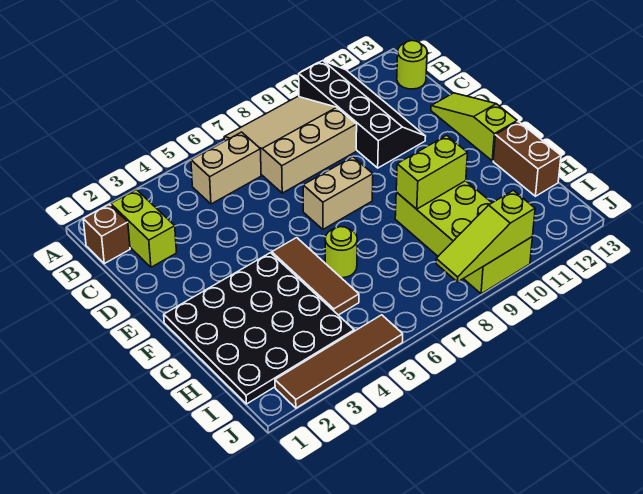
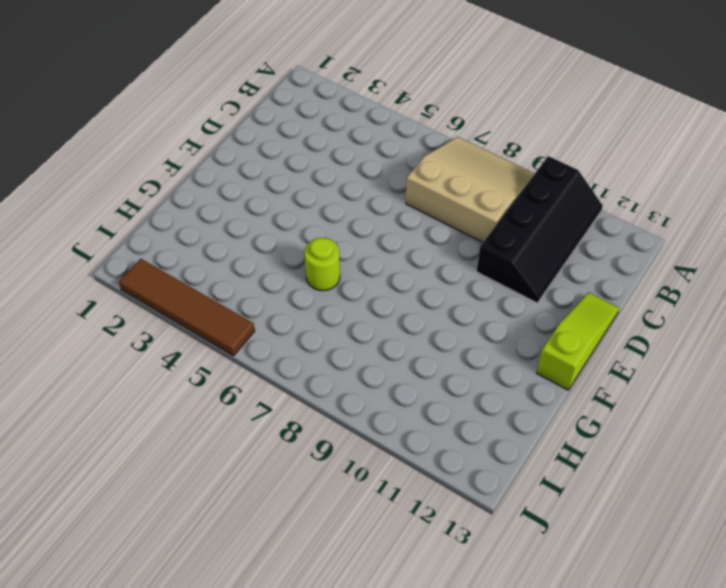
none -> brown brick B1 level 1
none -> lime brick B2:C2 level 1
none -> tan brick B5:B6 level 1

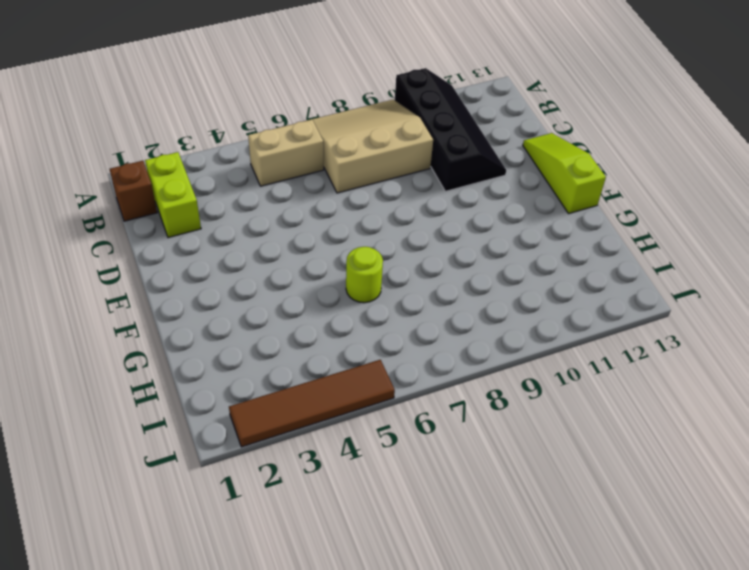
none -> lime round brick B13 level 1
none -> tan brick E7:E8 level 1
none -> black plate F1:I4 level 1

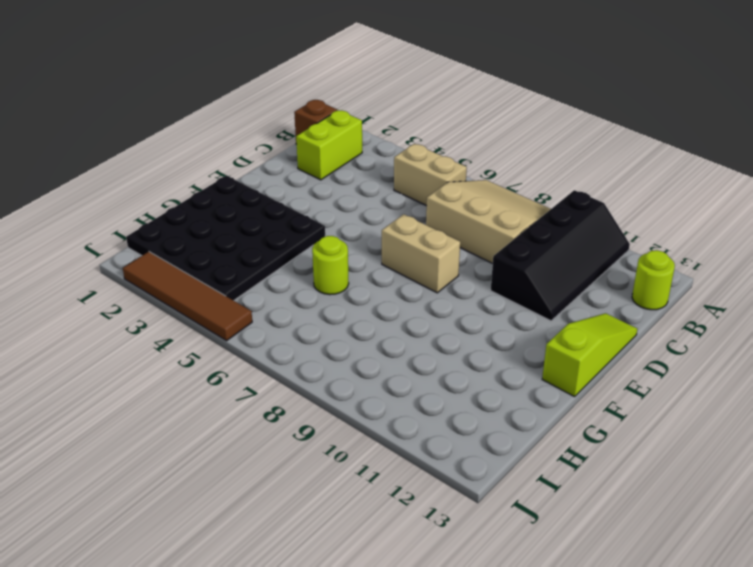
none -> brown tile F5:H5 level 1
none -> lime brick G9:J10 level 1
none -> brown brick G13:H13 level 1

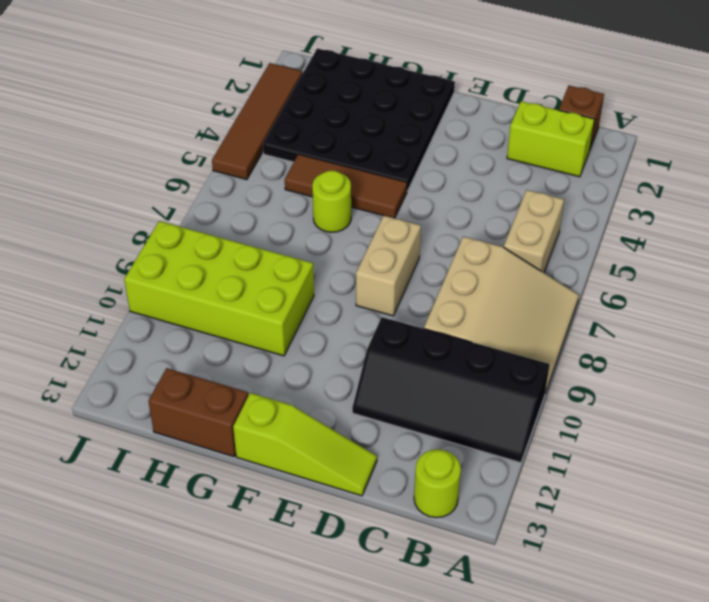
none -> lime brick G9:G10 level 2
none -> lime slope J8:J10 level 2 top 10

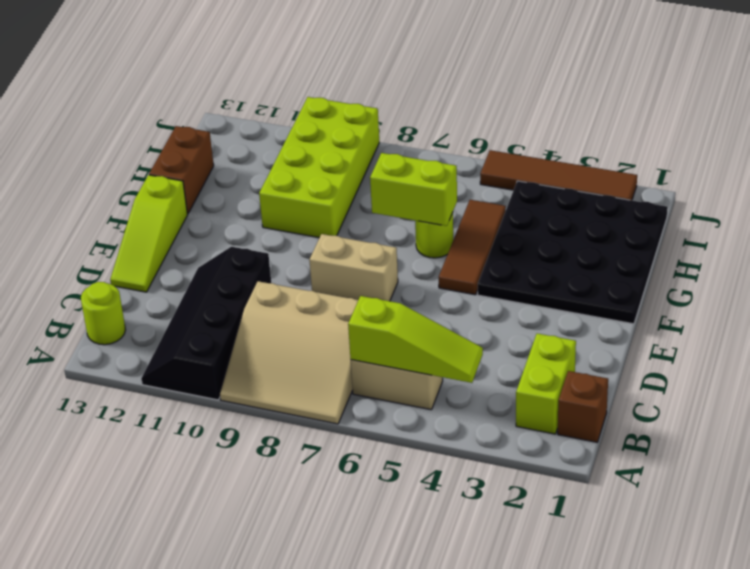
lime slope B4:B6 level 2 top 6 -> lime slope J8:J10 level 2 top 10
lime brick G6:G7 level 2 -> lime brick G9:G10 level 2

